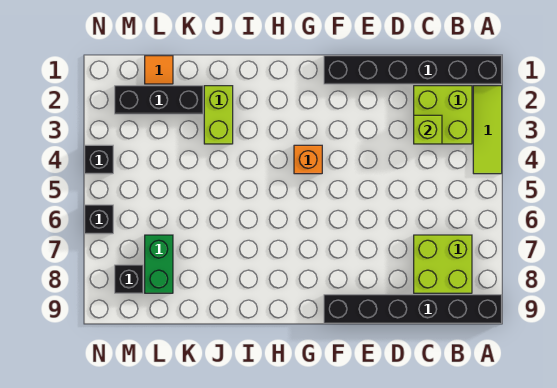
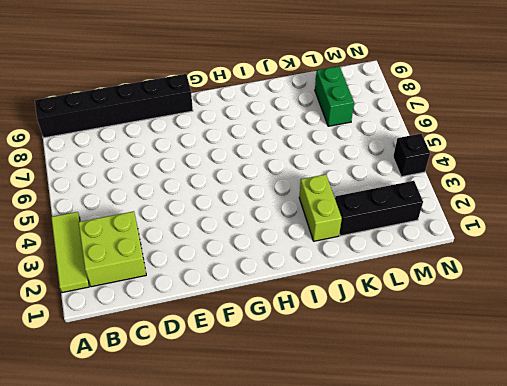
none -> black brick A1:F1 level 1
none -> lime brick B7:C8 level 1
none -> orange brick G4 level 1

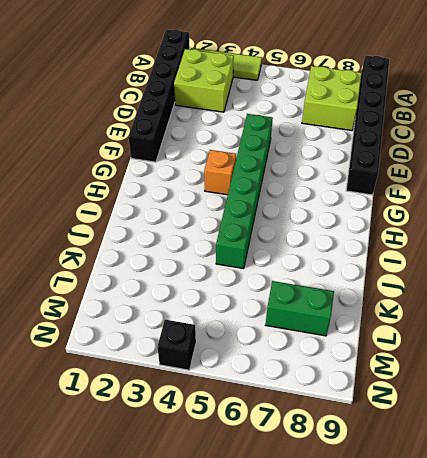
green brick E5:J5 level 1 -> none
none -> lime brick J2:J3 level 1
none -> black brick K2:M2 level 1
none -> orange tile L1 level 1

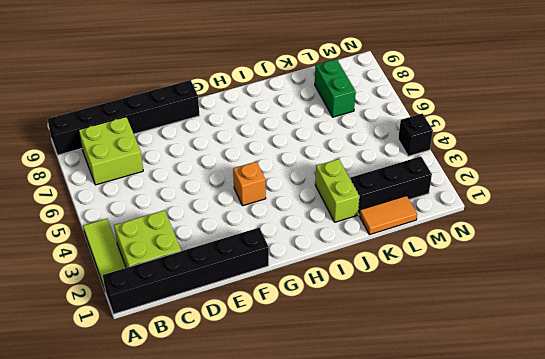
orange tile K1:L1 level 1 -> orange tile L1 level 1
none -> black brick M8 level 1
none -> black brick N6 level 1
none -> lime brick C3 level 2

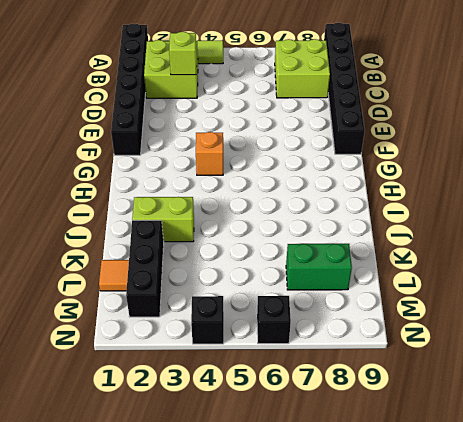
none -> black brick M8 level 1

